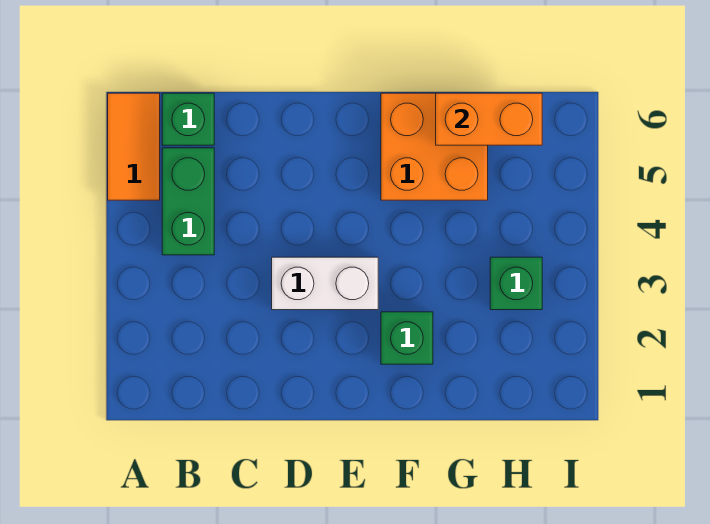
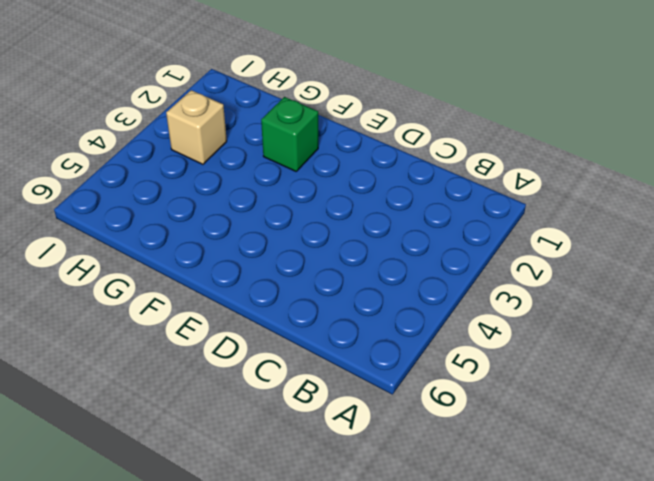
tan brick H3 level 1 -> green brick H3 level 1
none -> orange tile A5:A6 level 1
none -> green brick B4:B5 level 1

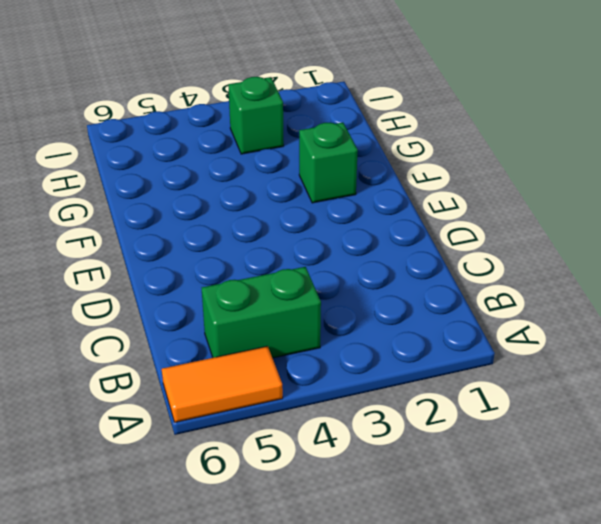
none -> green brick B6 level 1
none -> white brick D3:E3 level 1

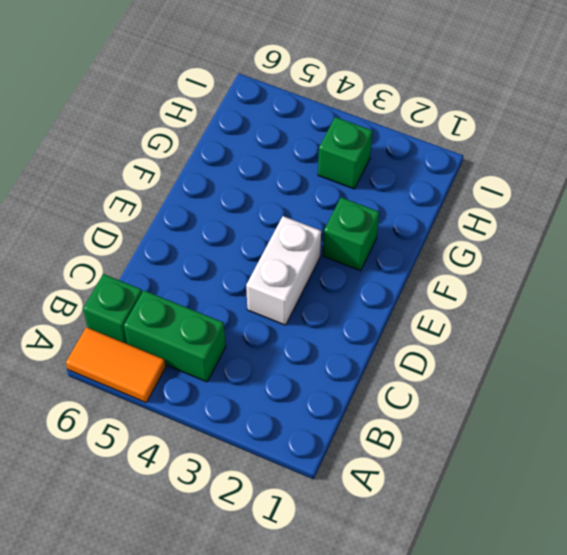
none -> orange brick F5:G6 level 1
none -> orange brick G6:H6 level 2

